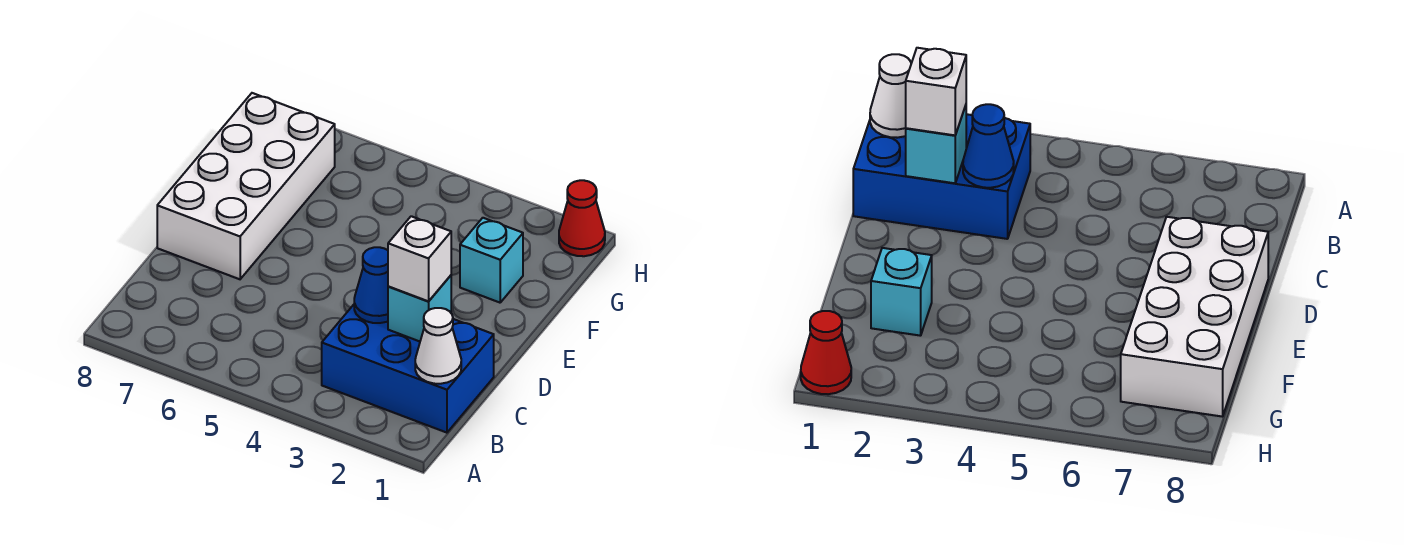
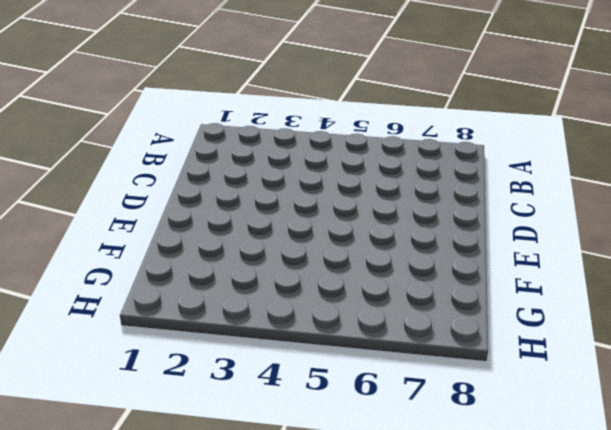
none -> blue brick B1:C3 level 1
none -> white brick D7:G8 level 1

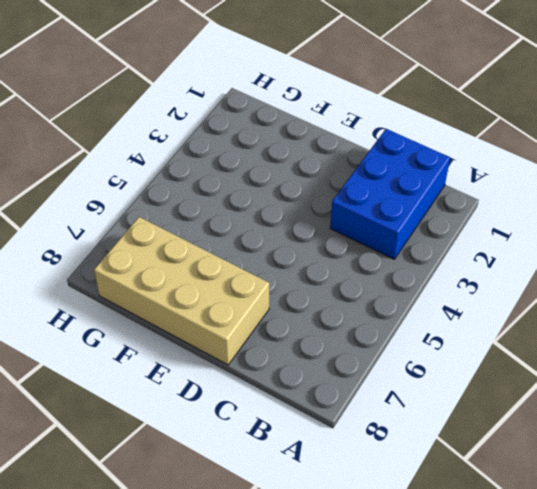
tan brick D7:G8 level 1 -> white brick D7:G8 level 1
none -> cyan brick F2 level 1
none -> red cone H1 level 1

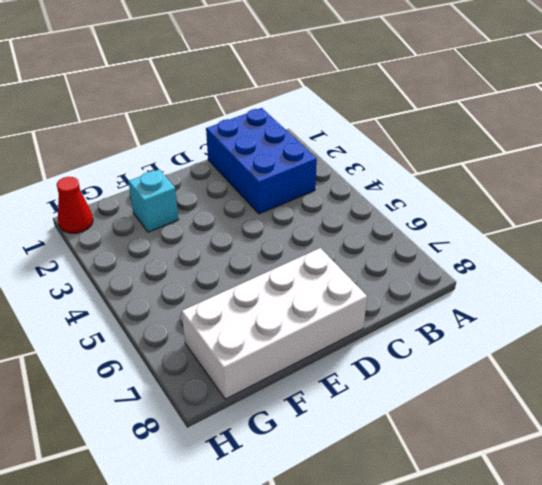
none -> white cone B1 level 2
none -> cyan brick C2 level 2

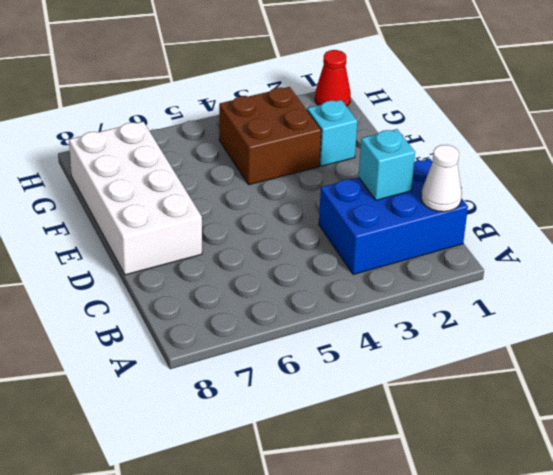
brown brick F3:G4 level 1 -> none
none -> blue cone C3 level 2
none -> white brick C2 level 3

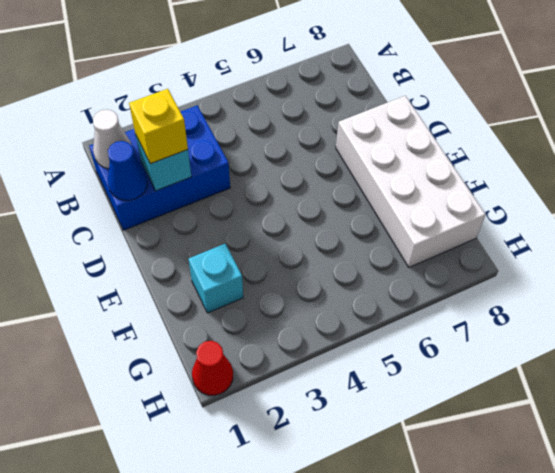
blue cone C1 level 2 -> blue cone C3 level 2
yellow brick C2 level 3 -> white brick C2 level 3

